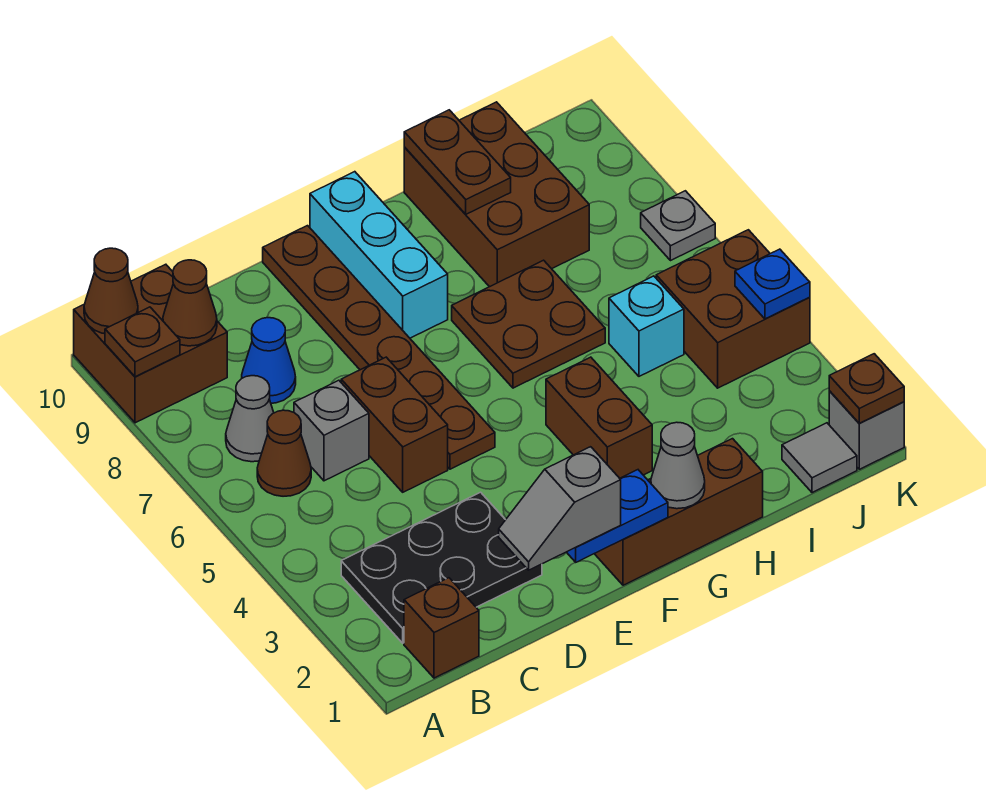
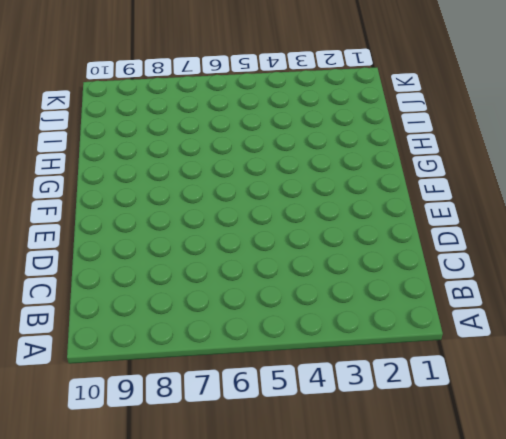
none -> brown brick A9:B10 level 1
none -> brown brick B1 level 1
none -> black plate B2:D3 level 1

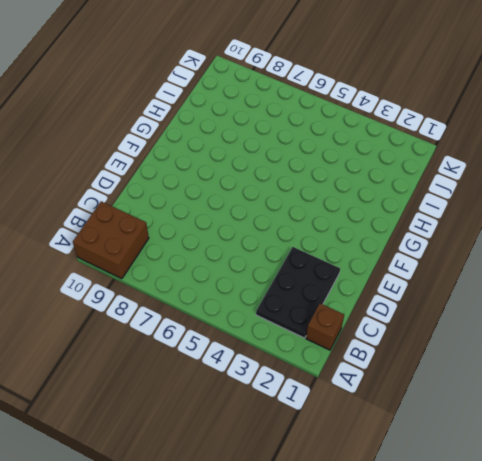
none -> brown cone B6 level 1
none -> grey cone B7 level 1
none -> grey brick C6 level 1

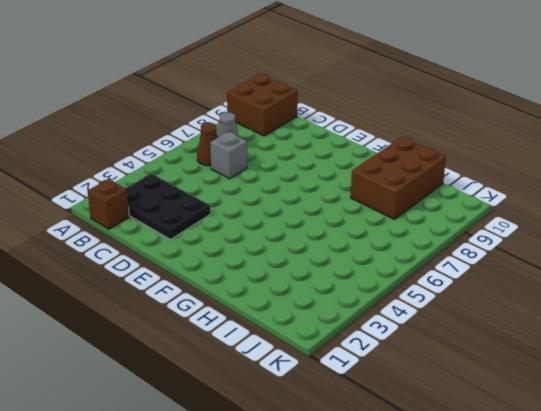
none -> blue cone C8 level 1
none -> brown brick D5:D6 level 1
none -> brown plate E5:E10 level 1

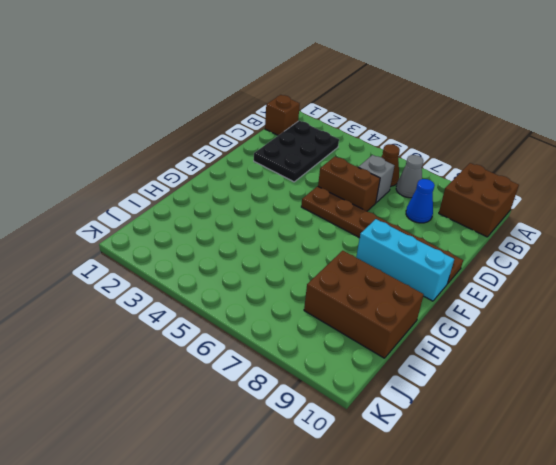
none -> brown brick F1:H1 level 1
none -> brown brick G3:G4 level 1
none -> brown plate G6:H7 level 1

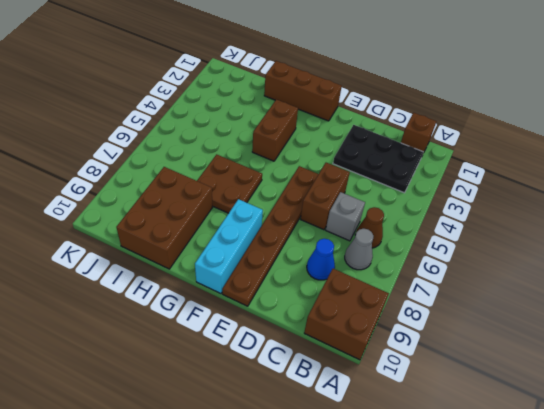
none -> cyan brick I5 level 1
none -> grey tile J1 level 1
none -> brown brick J4:K5 level 1

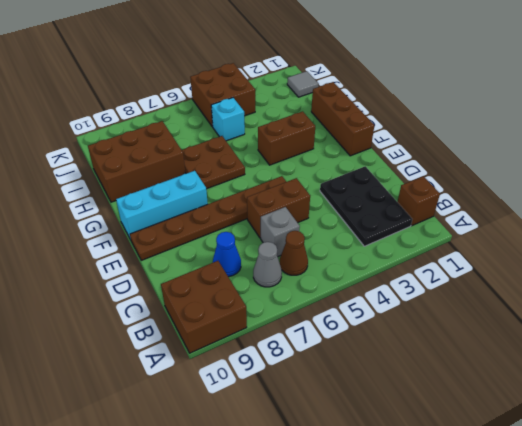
none -> grey brick K1 level 1
none -> grey plate K7 level 1
none -> brown plate A9 level 2

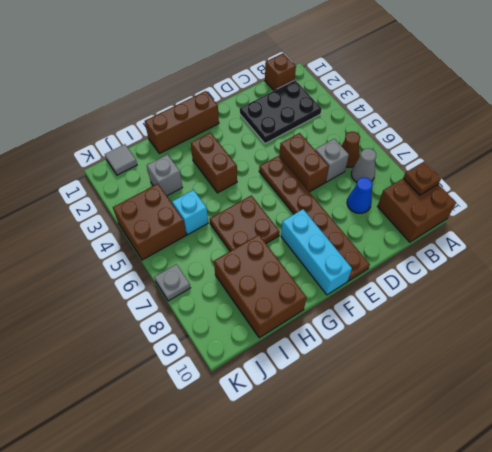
grey brick I3 level 1 -> grey brick K1 level 1
none -> brown cone A10 level 2
none -> brown cone B9 level 2
none -> blue plate E1:F1 level 2

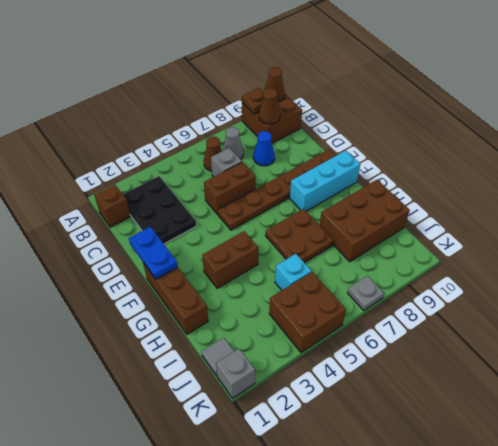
none -> grey cone G1 level 2
none -> brown plate H9:H10 level 2
none -> brown plate K1 level 2

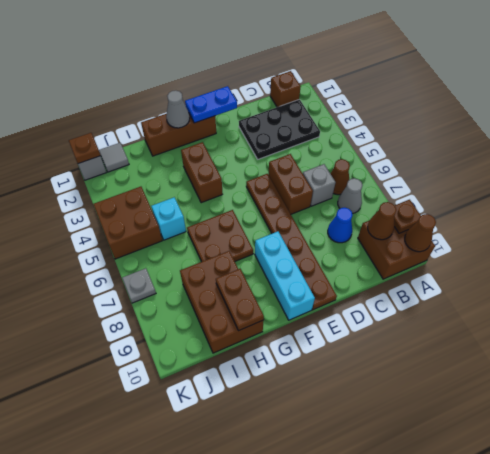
none -> blue plate K4 level 2
none -> grey slope D1:E1 level 3 top E

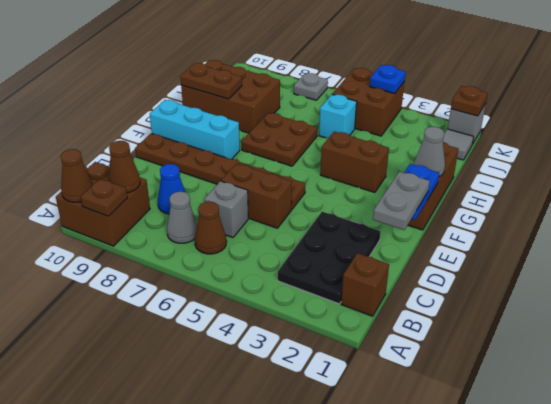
grey plate D1:E1 level 3 -> grey slope D1:E1 level 3 top E

